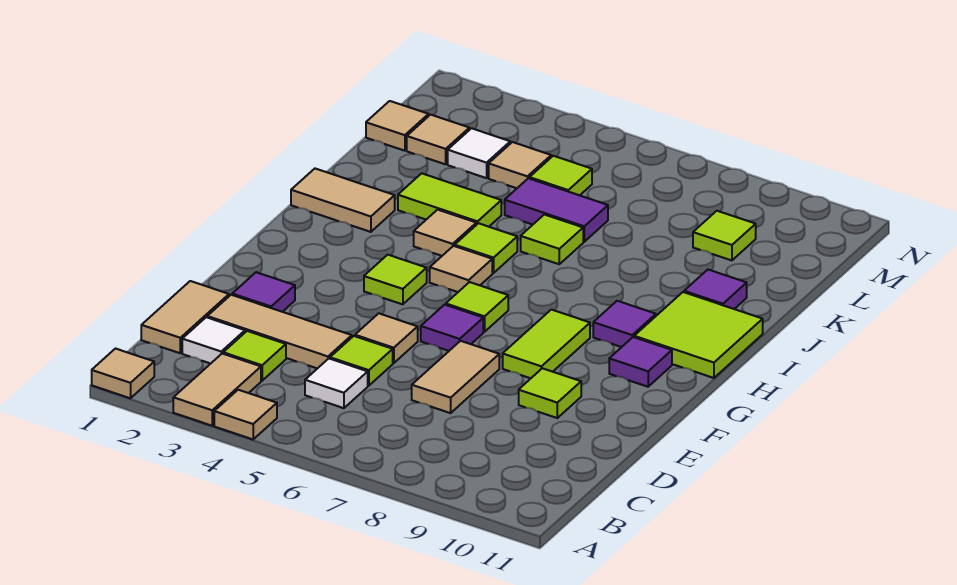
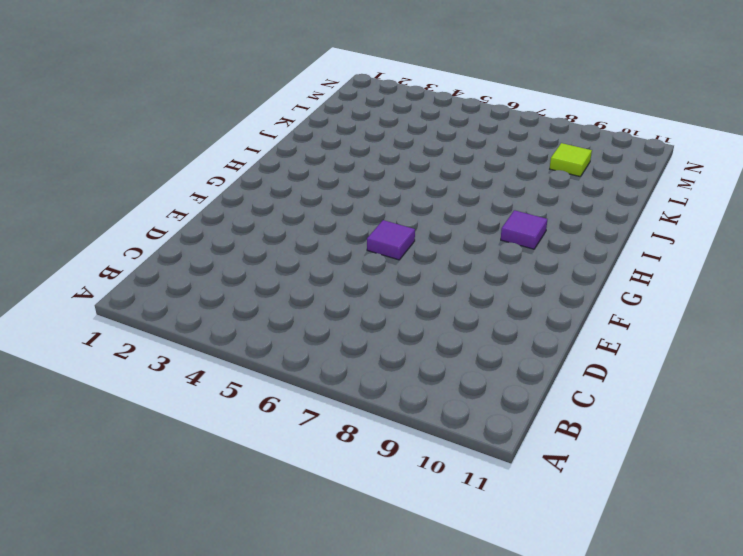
none -> tan tile A1 level 1
none -> tan tile A3:B3 level 1
none -> tan tile A4 level 1
none -> tan tile C1:D1 level 1

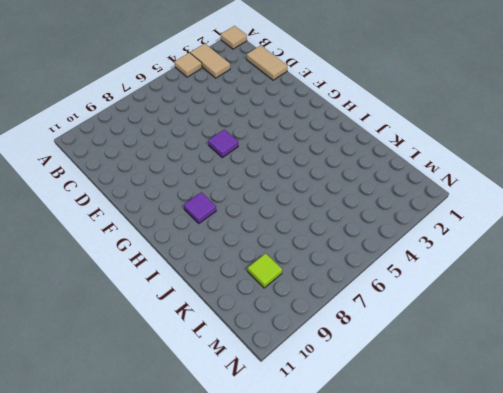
none -> white tile C2 level 1
none -> lime tile C3 level 1
none -> white tile C5 level 1
none -> tan tile D2:D4 level 1

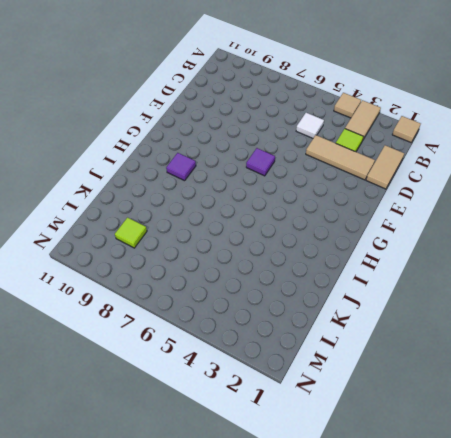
none -> white tile C2 level 1
none -> lime tile D5 level 1
none -> tan tile D7:E7 level 1
none -> purple tile E2 level 1

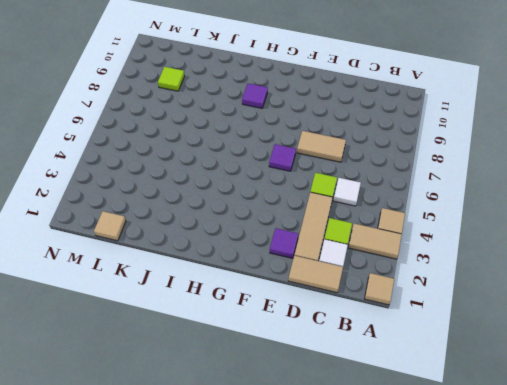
none -> tan tile E5 level 1
none -> lime tile E9 level 1
none -> lime tile F8:G8 level 1
none -> lime tile G4 level 1

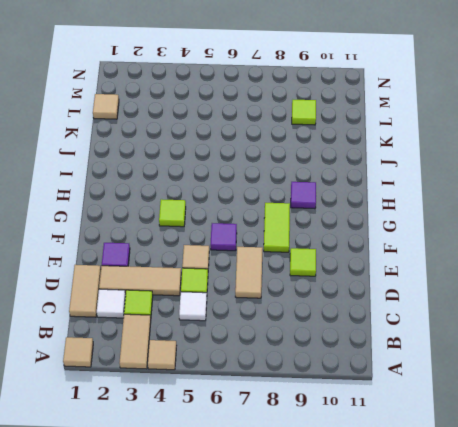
none -> lime tile G6 level 1
none -> purple tile G10 level 1
none -> tan tile H5 level 1
none -> lime tile H10:I11 level 1

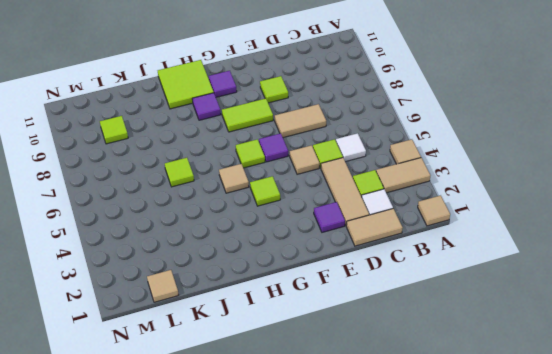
none -> tan tile I1:I2 level 1
none -> tan tile I4 level 1
none -> lime tile I5 level 1
none -> lime tile J3:J4 level 1

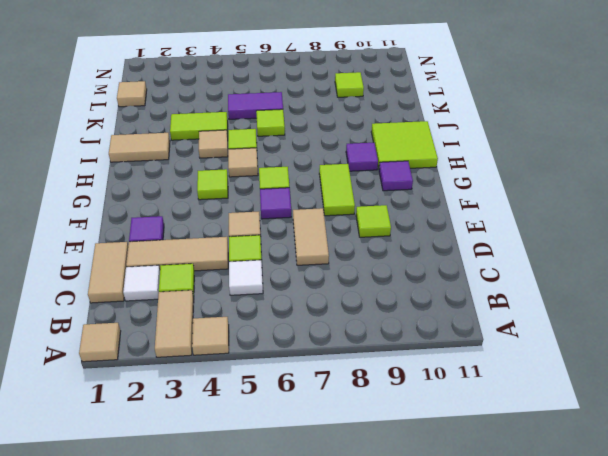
none -> purple tile J10 level 1
none -> tan tile L2 level 1
none -> white tile L3 level 1
none -> tan tile L4 level 1

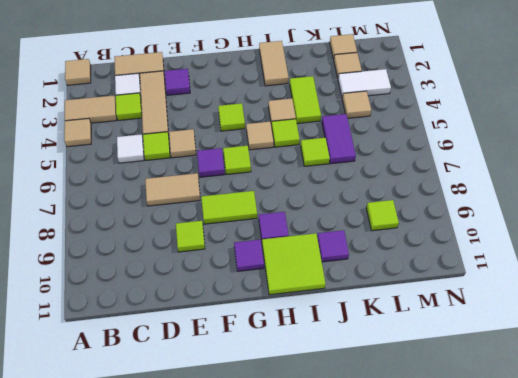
white tile L3:M3 level 1 -> white tile L3 level 1
none -> lime tile L5 level 1

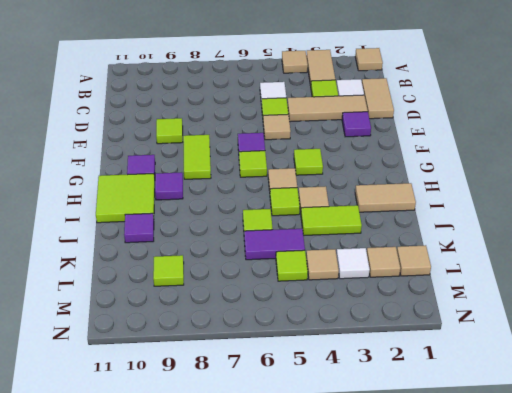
none -> tan tile D7:E7 level 1

